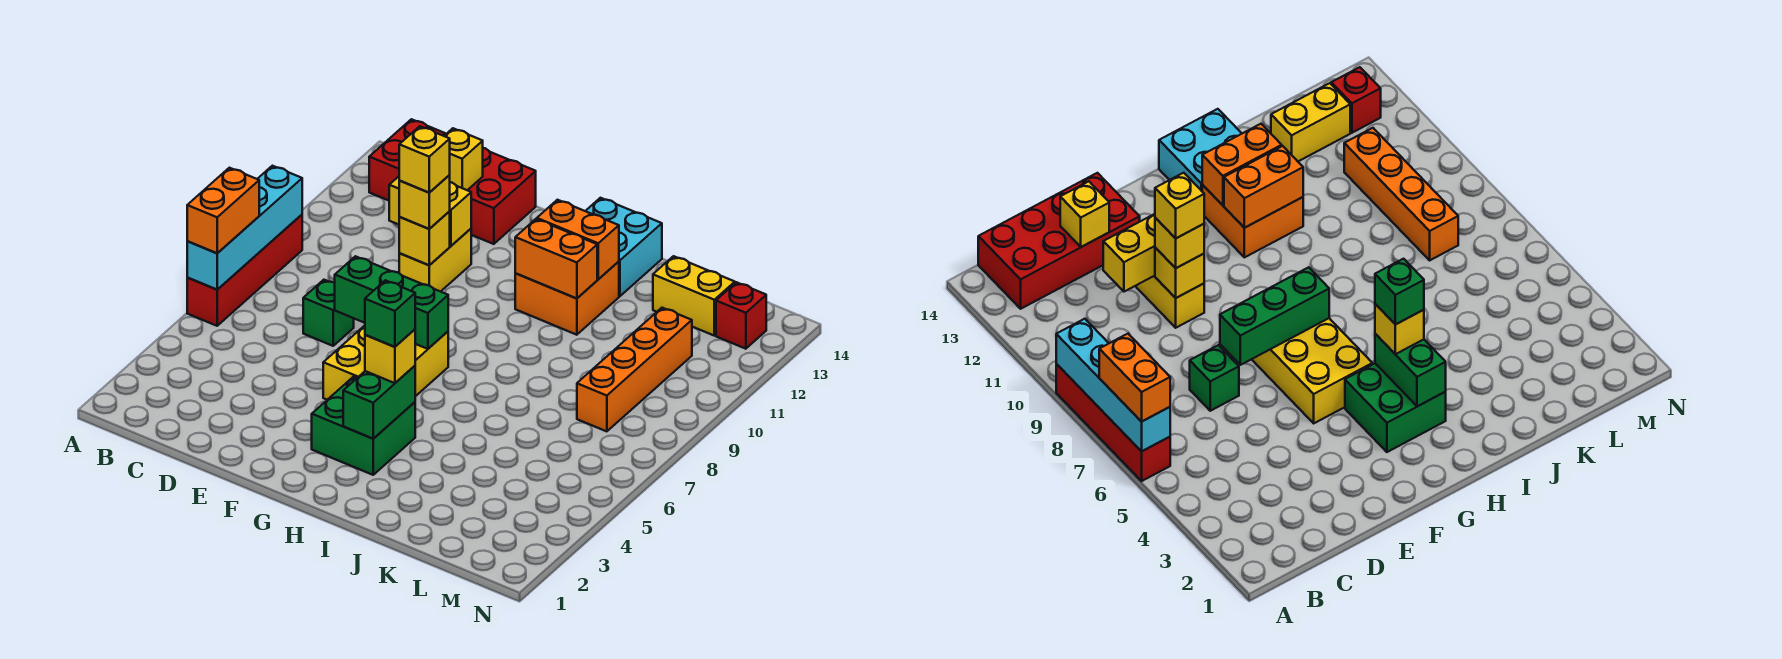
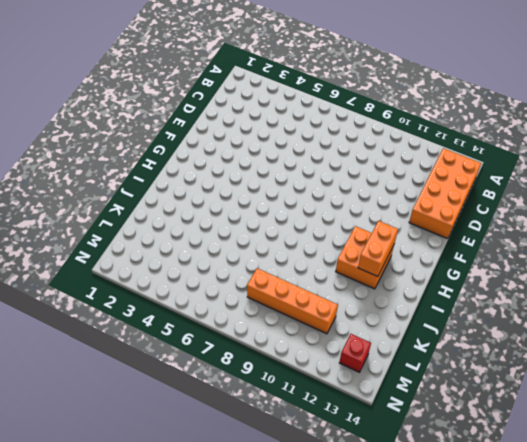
orange brick B13:E14 level 1 -> red brick B13:E14 level 1
none -> red brick A6:A9 level 1
none -> green brick D7 level 1
none -> yellow brick E10:E11 level 1

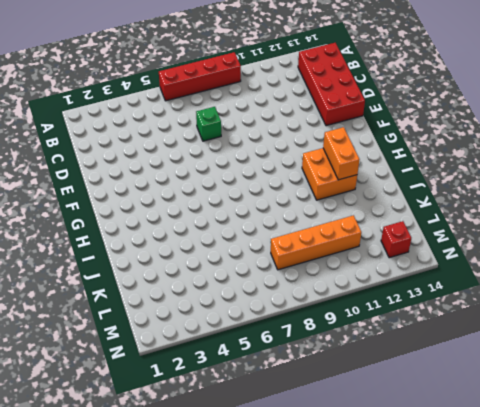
none -> yellow brick E10:E11 level 1
none -> yellow brick F5:G7 level 1
none -> green brick G3:H4 level 1

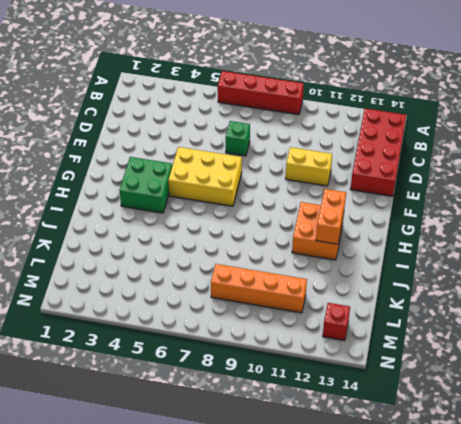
none -> cyan brick H13:I14 level 1
none -> yellow brick K13:L13 level 1
none -> cyan brick A6:A9 level 2

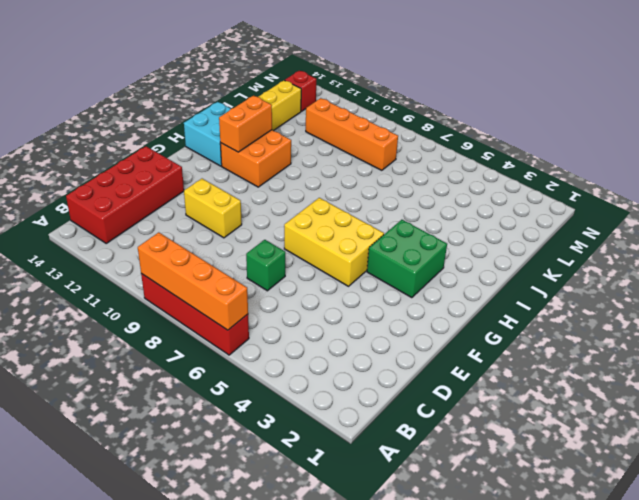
orange brick A6:A9 level 2 -> cyan brick A6:A9 level 2
none -> yellow brick D11:E11 level 2
none -> yellow brick D13 level 2
none -> green brick E7:G7 level 2

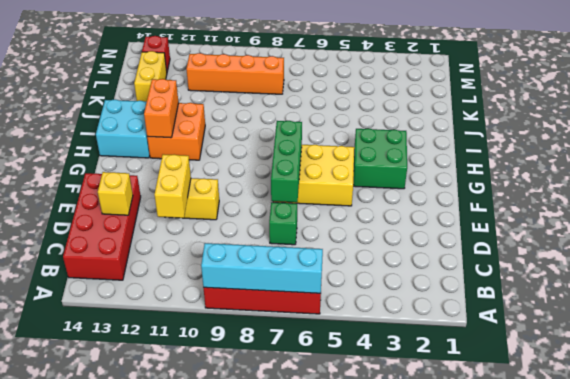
none -> yellow brick E10 level 2
none -> green brick H3:H4 level 2
none -> orange brick H11:I11 level 2

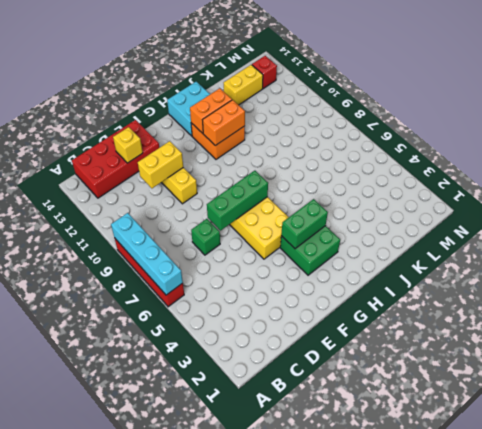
green brick G4:H4 level 2 -> green brick H3:H4 level 2
none -> orange brick L8:L11 level 1
none -> yellow brick E10 level 2
none -> orange brick A6:A7 level 3

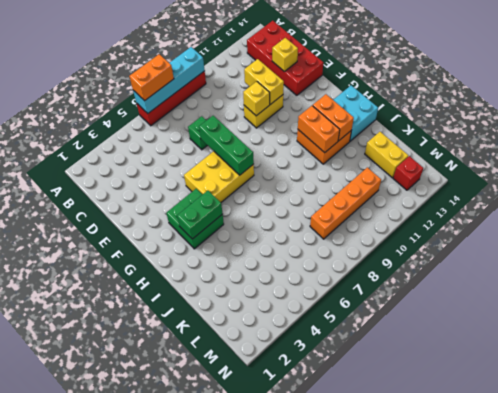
none -> yellow brick E10 level 3
none -> yellow brick H4 level 3
none -> yellow brick E10 level 4

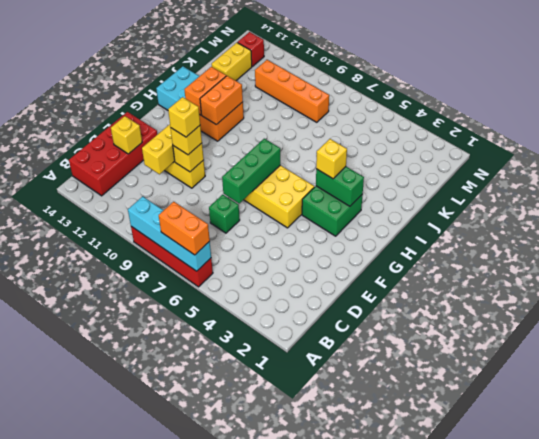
none -> green brick H4 level 4

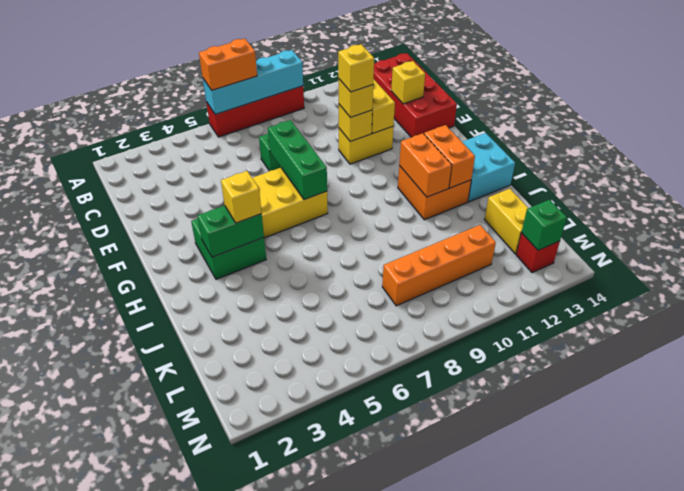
green brick M13 level 2 -> green brick H4 level 4

